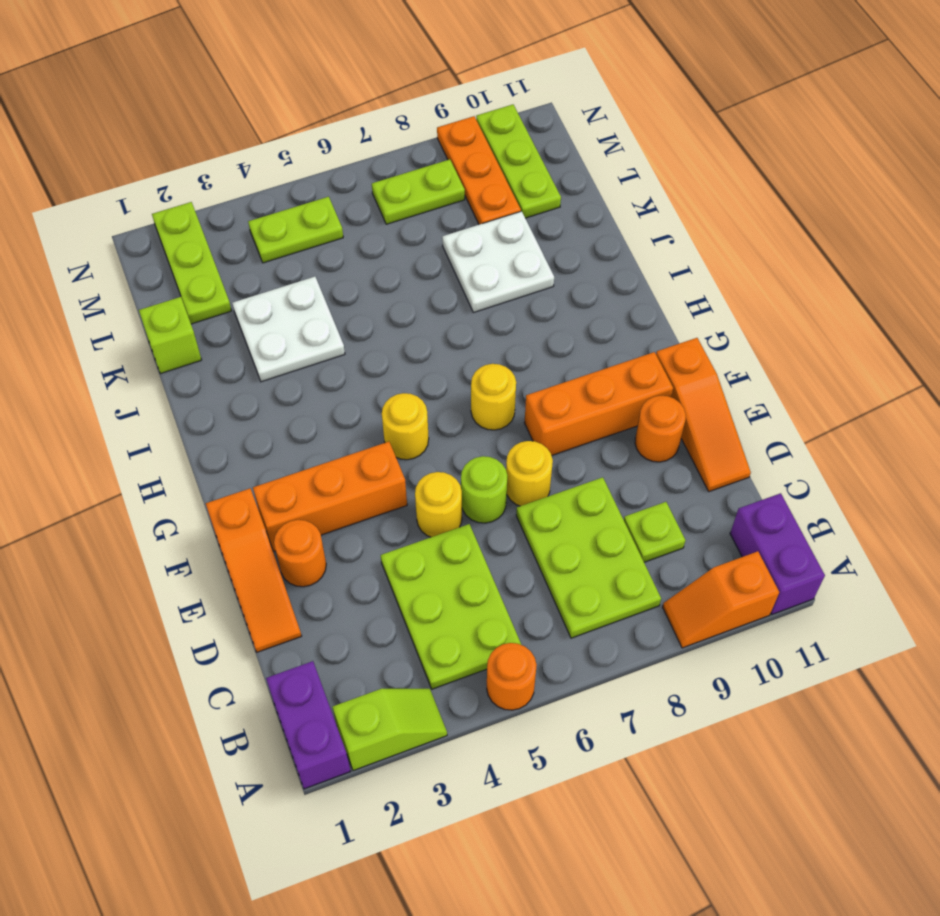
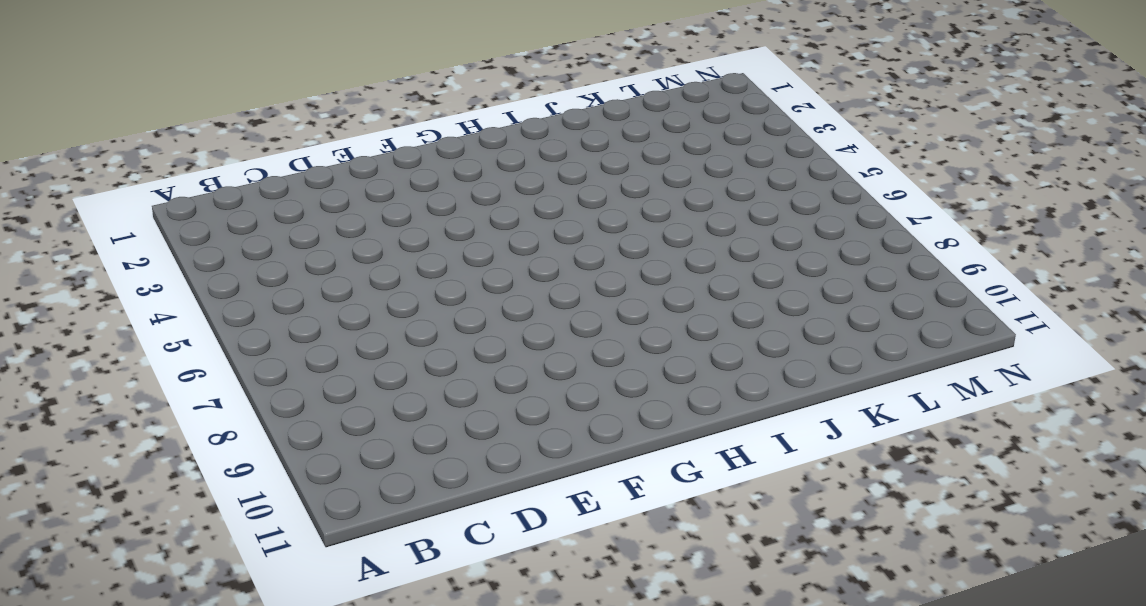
none -> purple brick A1:B1 level 1
none -> lime slope A2:A3 level 1 top 2
none -> orange round brick A5 level 1

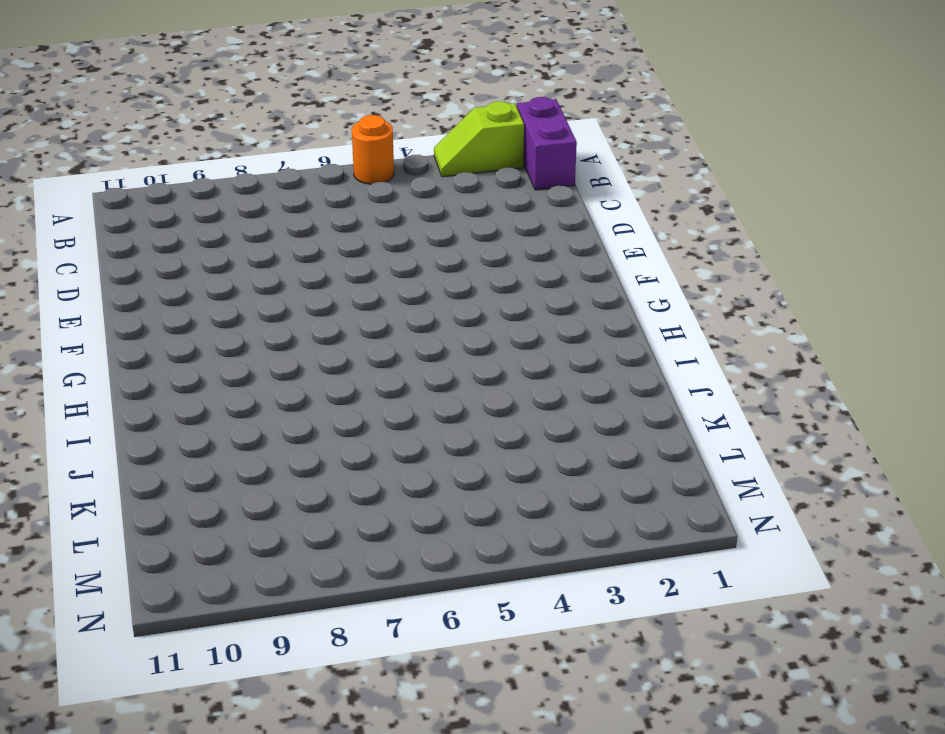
none -> orange slope A9:A10 level 1 top 10
none -> purple brick A11:B11 level 1
none -> lime plate B4:D5 level 1

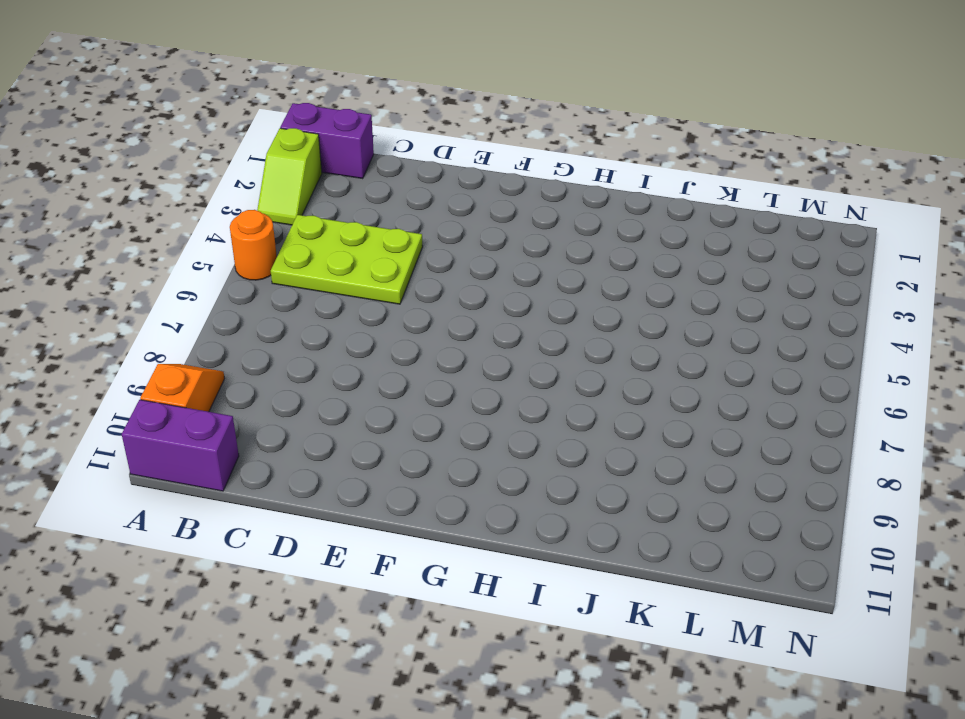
none -> lime plate B7:D8 level 1
none -> lime plate C9 level 1
none -> orange slope D1:F1 level 1 top F

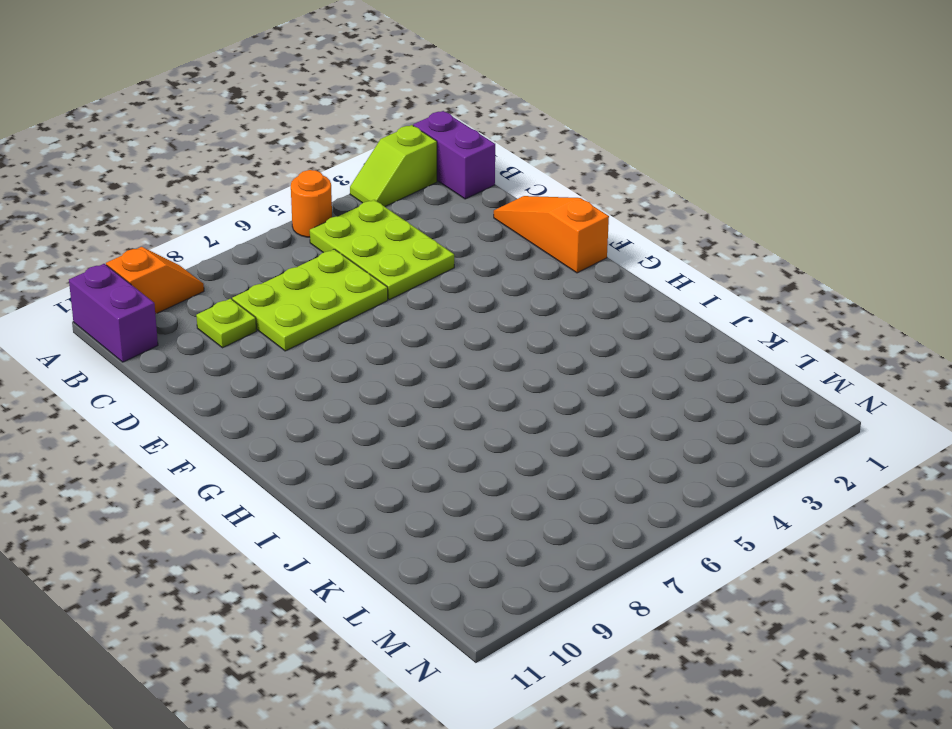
lime plate C6:D8 level 1 -> lime plate B7:D8 level 1
none -> orange slope D11:F11 level 1 top F
none -> orange round brick E2 level 1
none -> yellow round brick E5 level 1

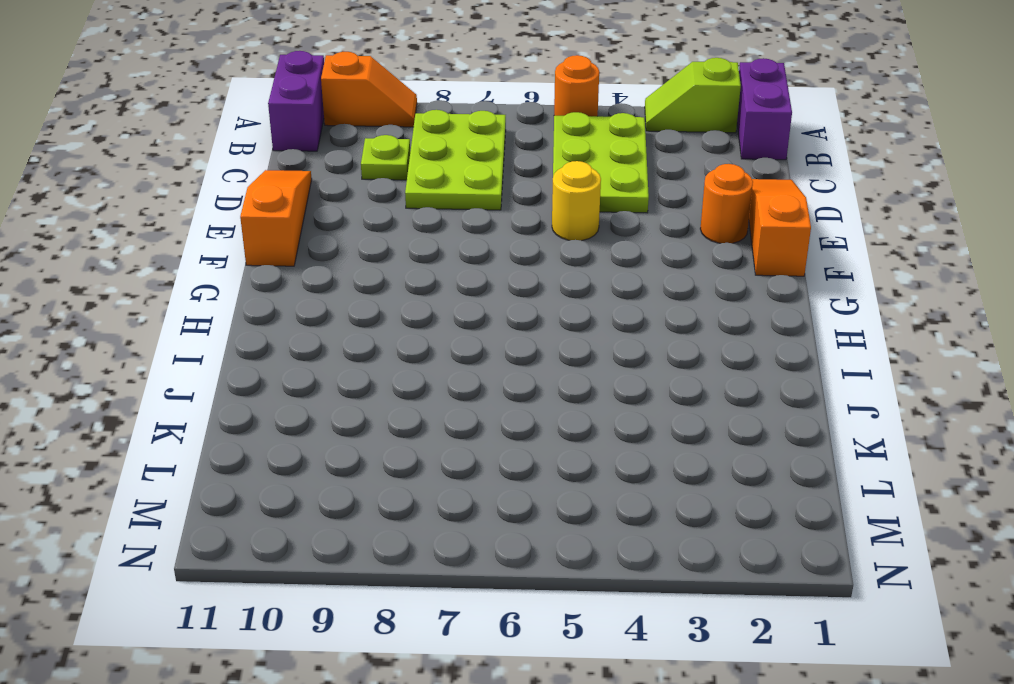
none -> lime round brick E6 level 1
none -> yellow round brick E7 level 1
none -> orange round brick E10 level 1

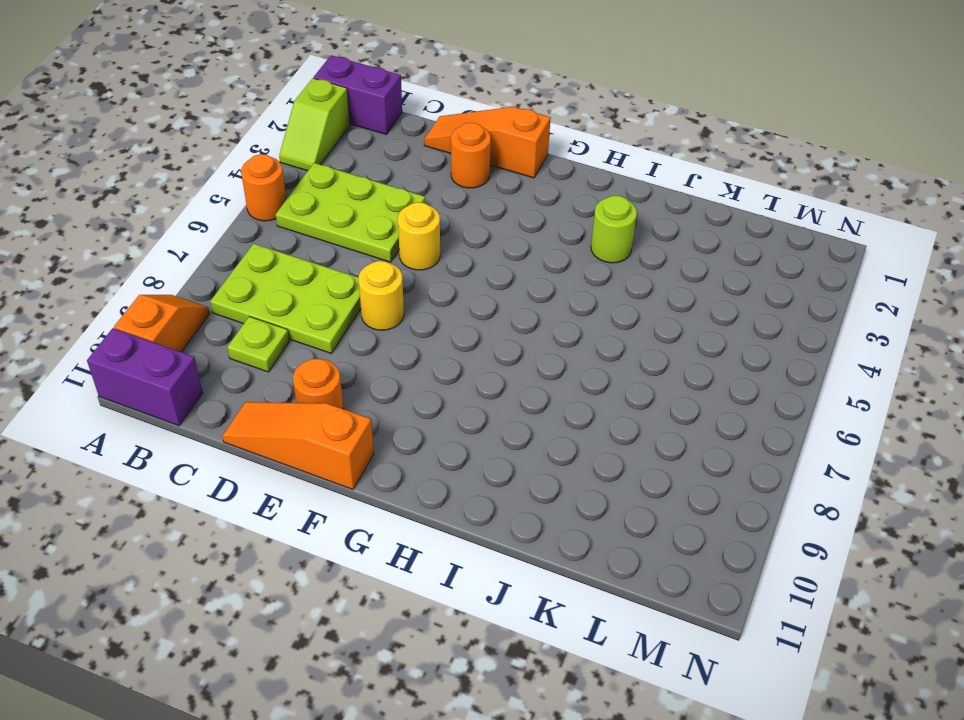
lime round brick I3 level 1 -> lime round brick E6 level 1
none -> orange brick F2:F4 level 1
none -> orange brick F8:F10 level 1
none -> yellow round brick G5 level 1

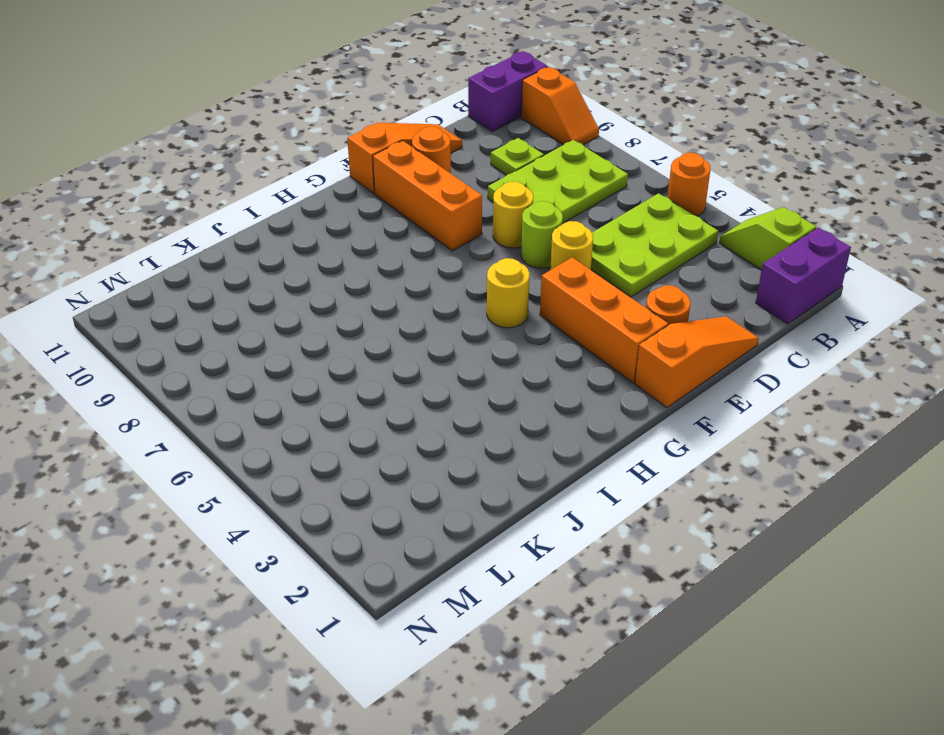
none -> yellow round brick G7 level 1
none -> white plate J3:K4 level 1
none -> white plate J8:K9 level 1

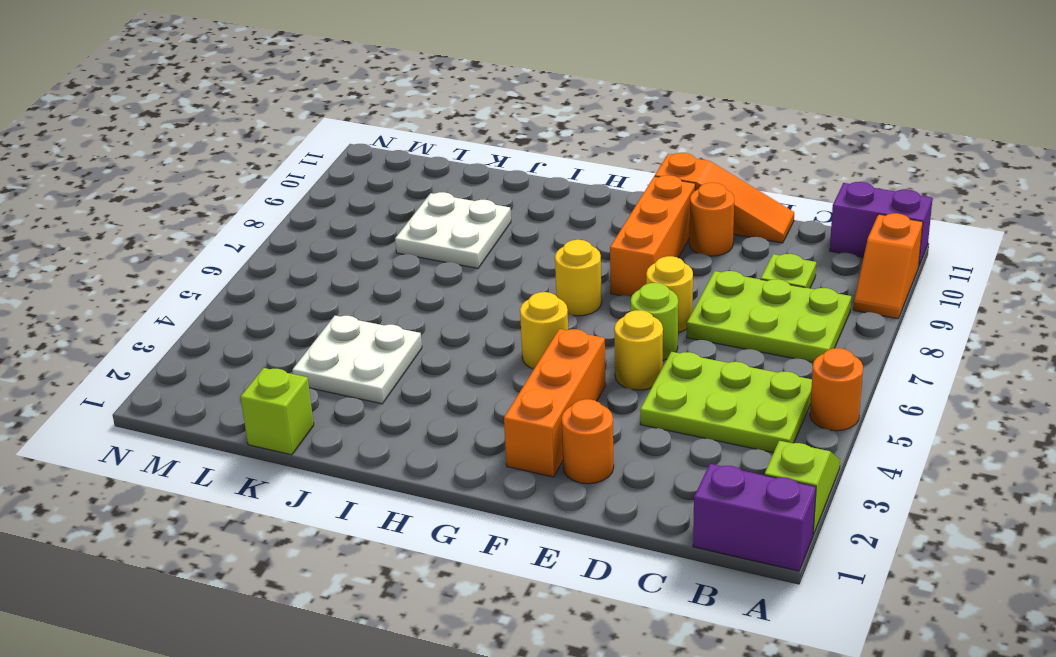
none -> orange slope D1:F1 level 1 top F
none -> lime plate L2:N2 level 1
none -> orange plate L9:N9 level 1

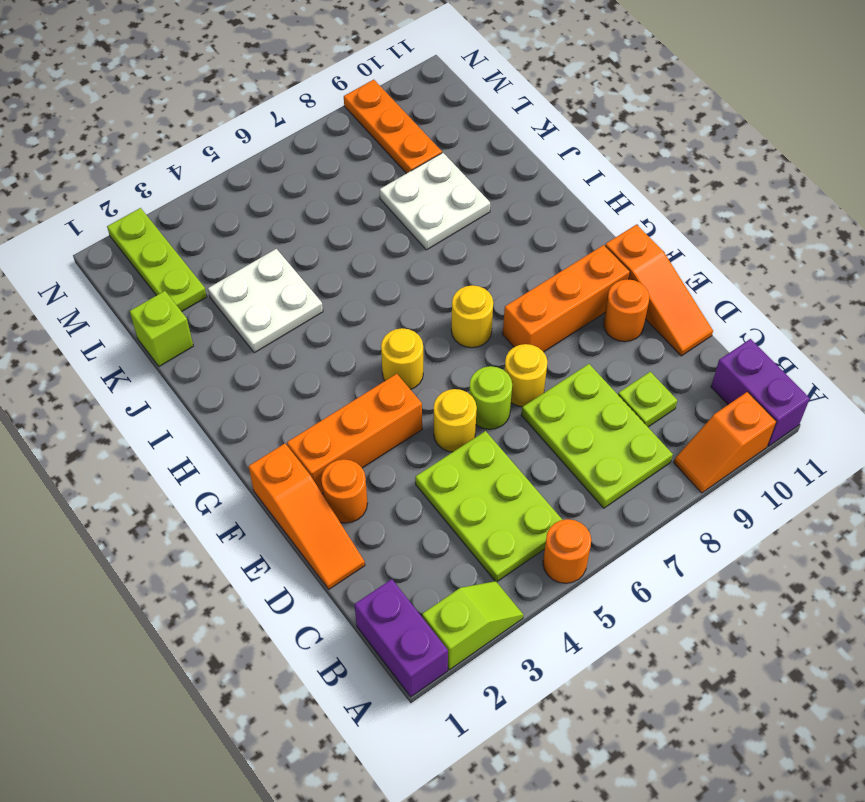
none -> lime plate L10:N10 level 1
none -> lime plate M4:M5 level 1
none -> lime plate M7:M8 level 1

